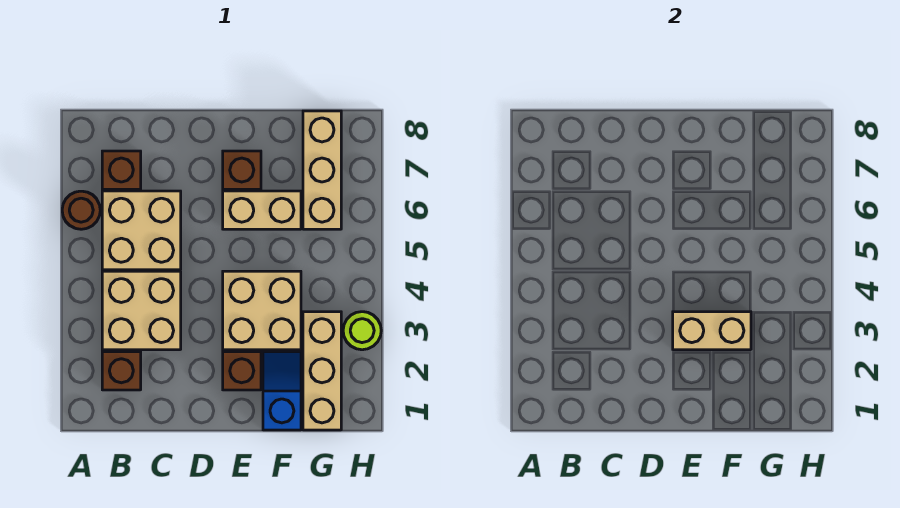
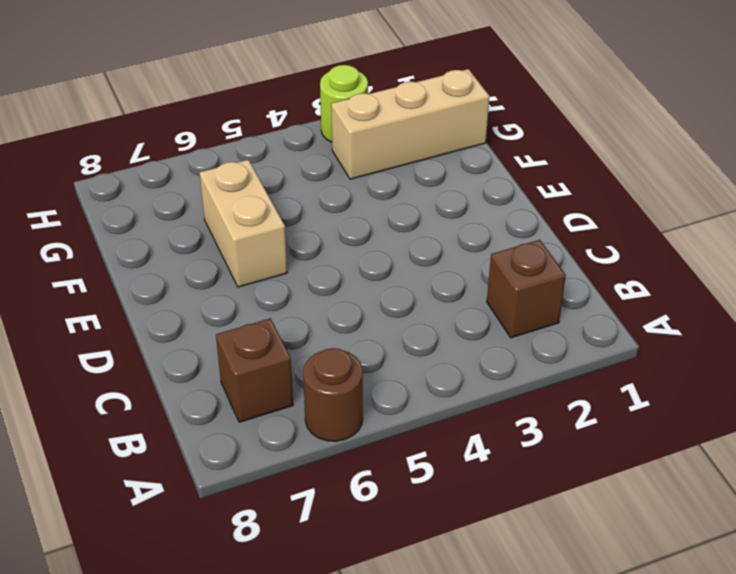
none -> tan brick B3:C4 level 1
none -> tan brick B5:C6 level 1
none -> brown brick E2 level 1

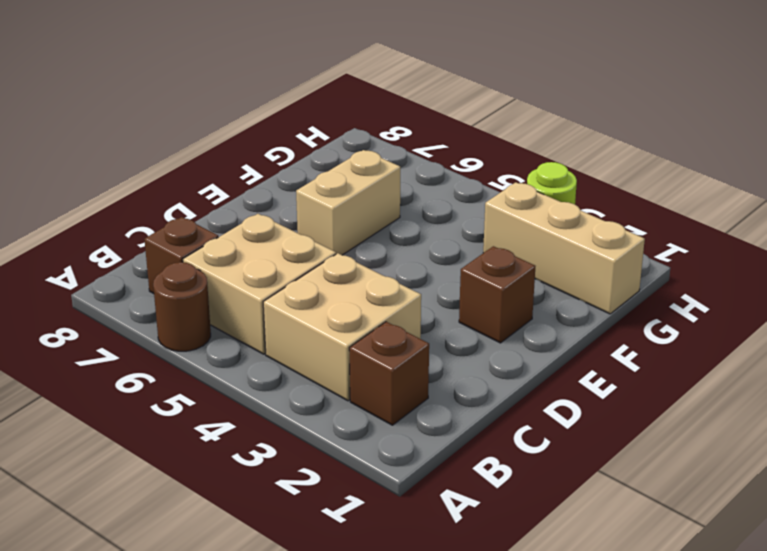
none -> tan brick E3:F4 level 1
none -> brown brick E7 level 1
none -> blue slope F1:F2 level 1 top 1

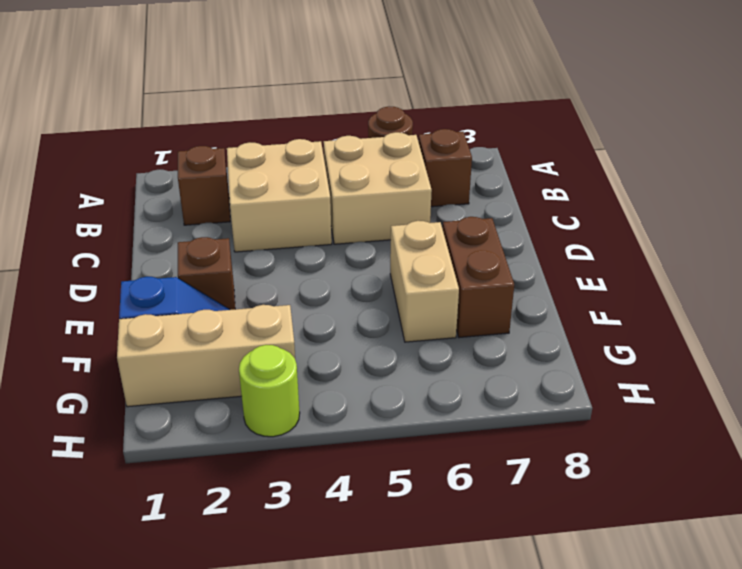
brown brick E7:F7 level 1 -> brown brick E7 level 1
none -> tan brick E3:F4 level 1
none -> tan brick G6:G8 level 1
none -> tan brick E3:F3 level 2

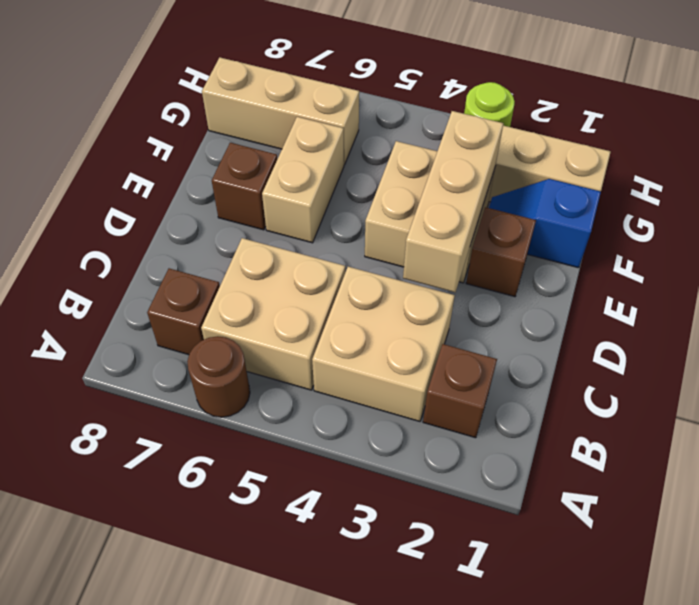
tan brick D3:F3 level 2 -> tan brick E3:F3 level 2

